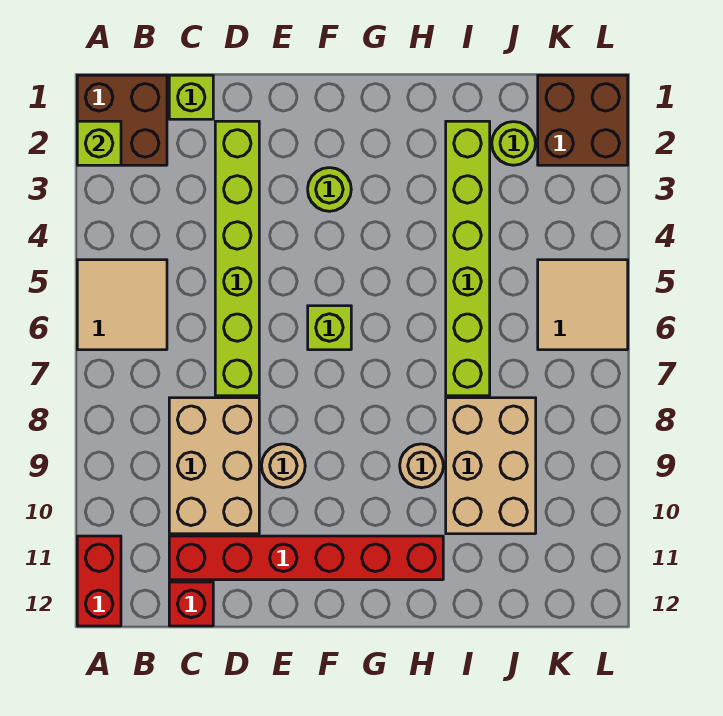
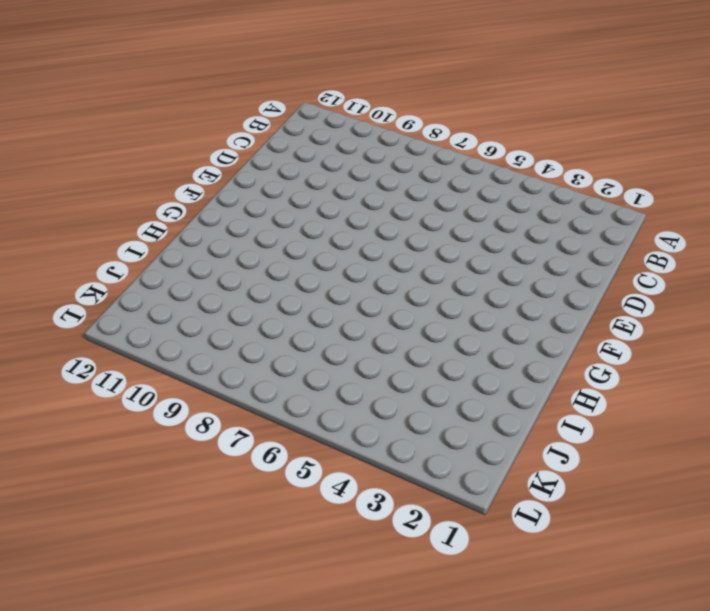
none -> brown brick A1:B2 level 1
none -> tan tile A5:B6 level 1
none -> red brick A11:A12 level 1

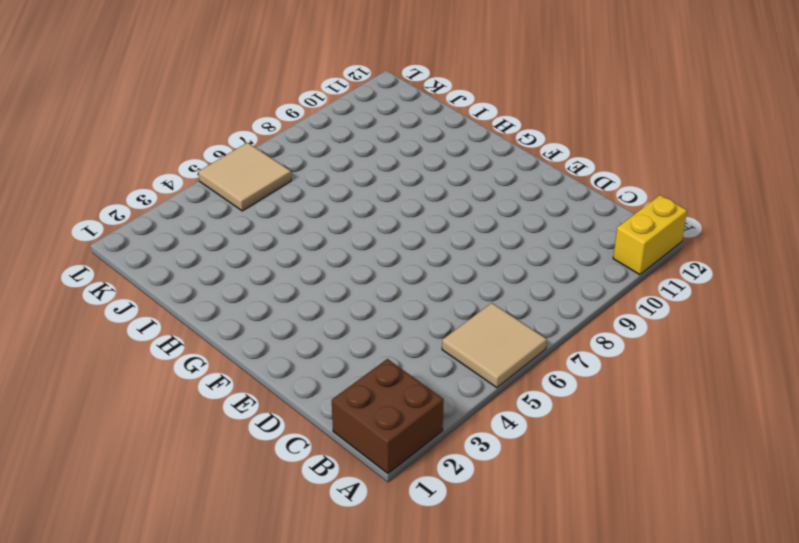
yellow brick A11:A12 level 1 -> red brick A11:A12 level 1
none -> lime brick C1 level 1
none -> tan brick C8:D10 level 1
none -> red brick C11:H11 level 1

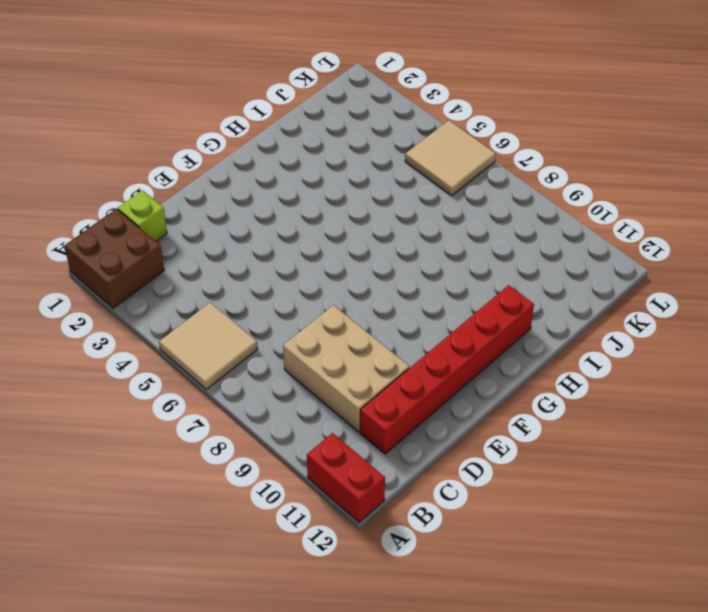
none -> red brick C12 level 1
none -> lime brick D2:D7 level 1
none -> tan round brick E9 level 1

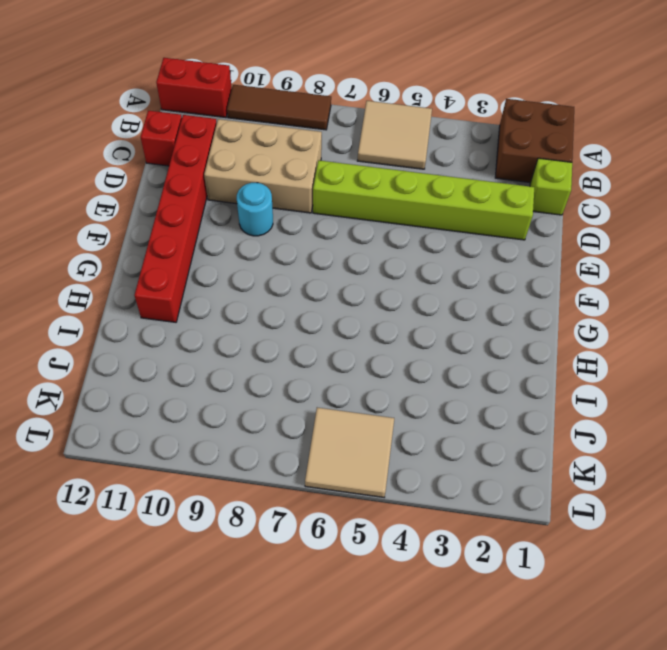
brown tile A8:A10 level 1 -> none
cyan round brick E9 level 1 -> tan round brick E9 level 1
none -> lime round brick F3 level 1
none -> lime brick F6 level 1
none -> tan round brick H9 level 1

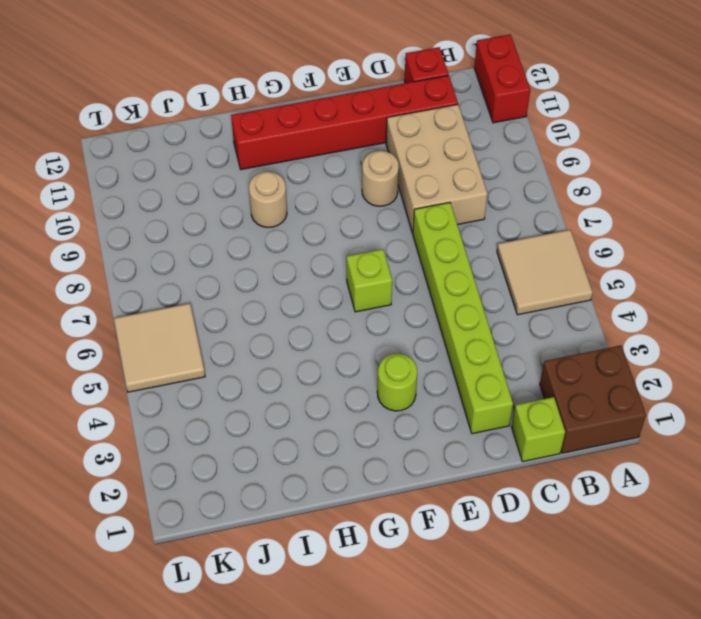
none -> lime brick I2:I7 level 1
none -> tan brick I8:J10 level 1
none -> lime round brick J2 level 1

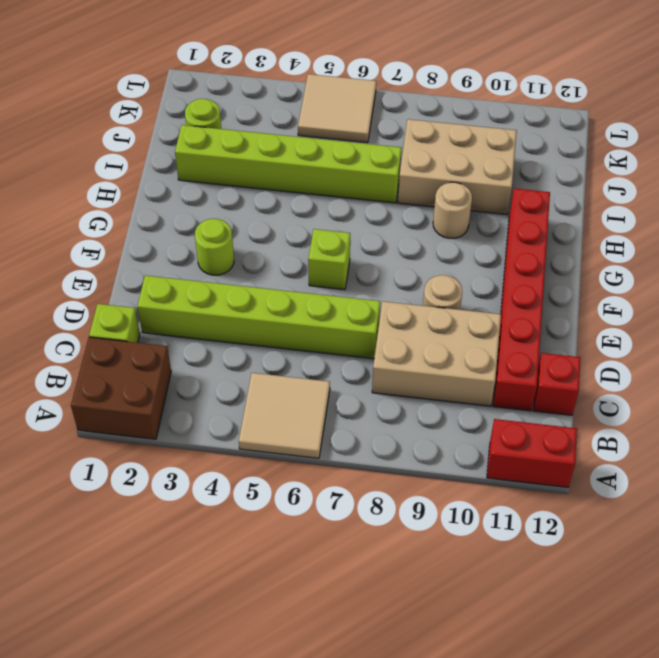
none -> brown brick K1:L2 level 1
none -> lime brick A2 level 2

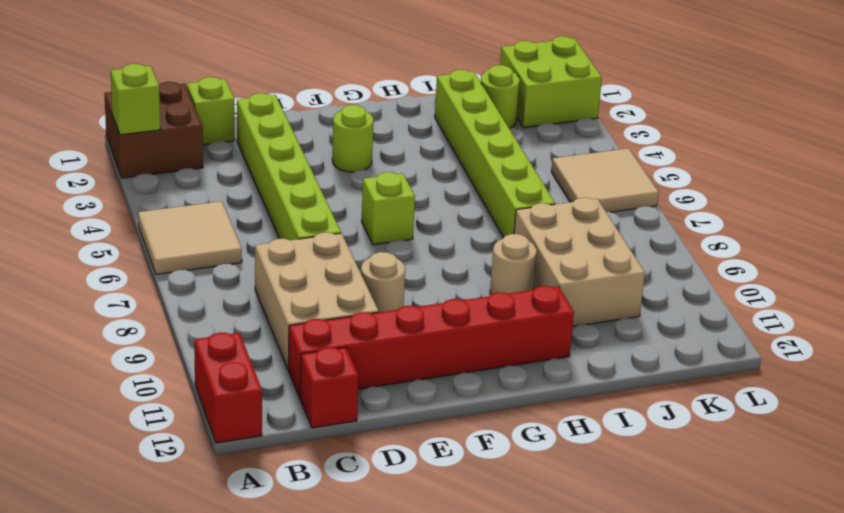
lime brick K1:L2 level 1 -> brown brick K1:L2 level 1

